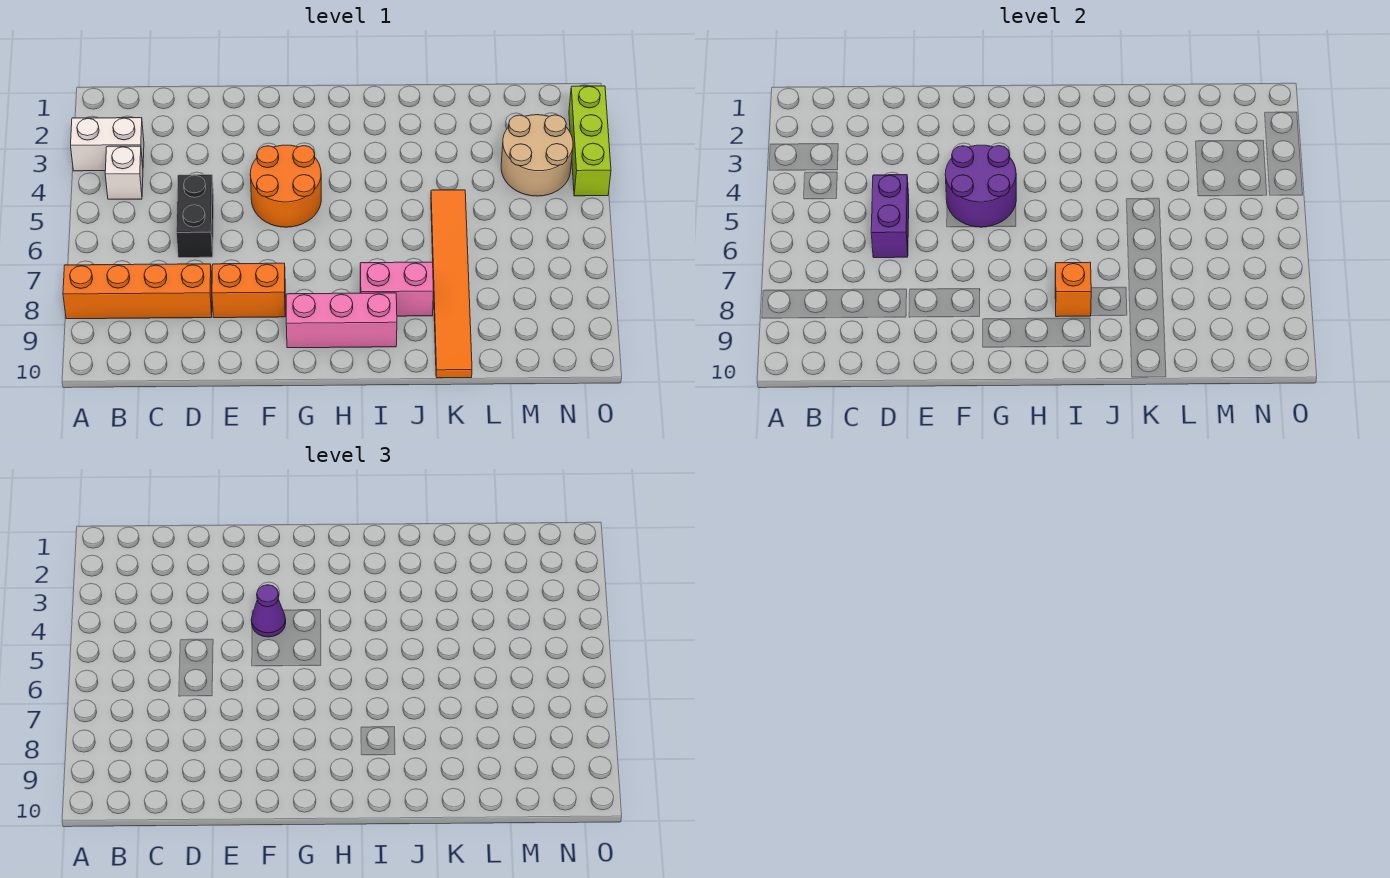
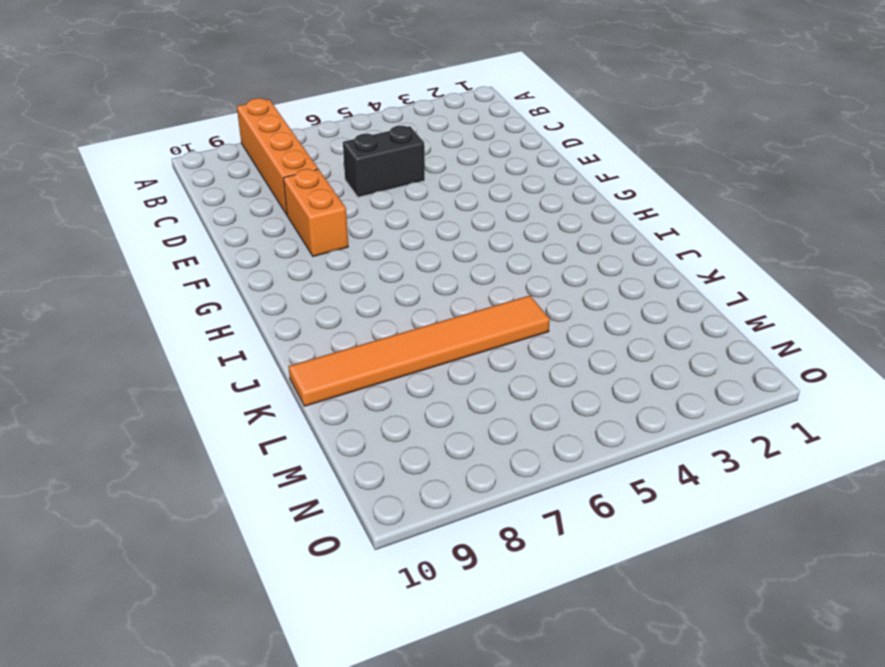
none -> white brick A3:B3 level 1
none -> white brick B4 level 1
none -> orange round brick F4:G5 level 1

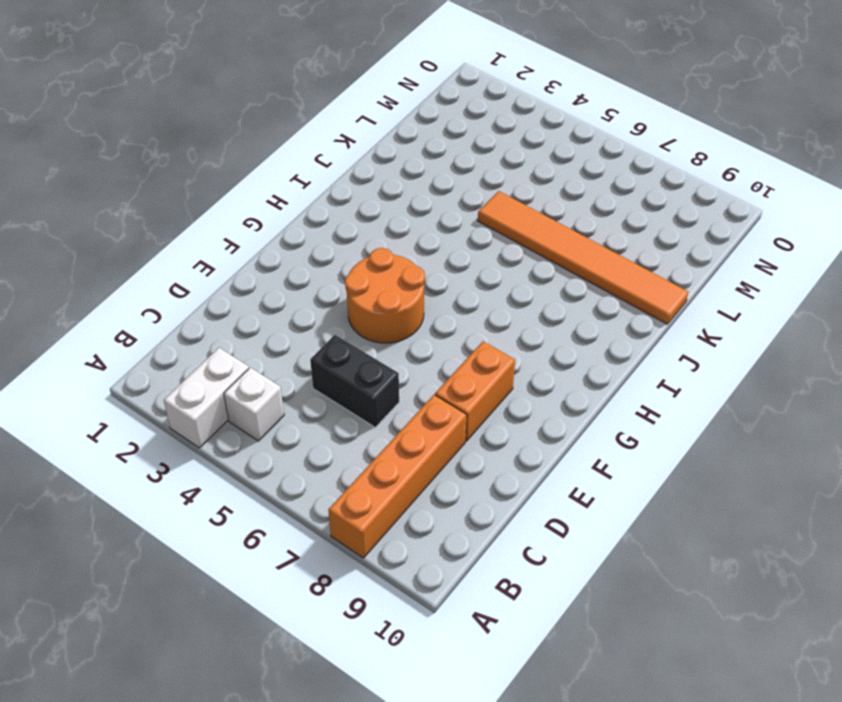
none -> pink brick G9:I9 level 1
none -> pink brick I8:J8 level 1
none -> tan round brick M3:N4 level 1

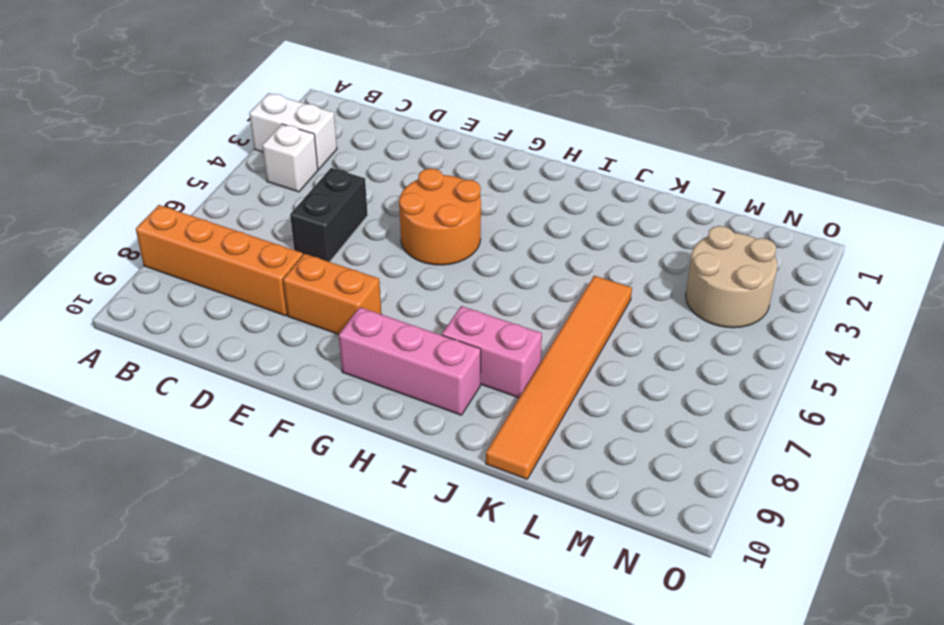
none -> lime brick O2:O4 level 1
none -> purple brick D5:D6 level 2
none -> purple round brick F4:G5 level 2

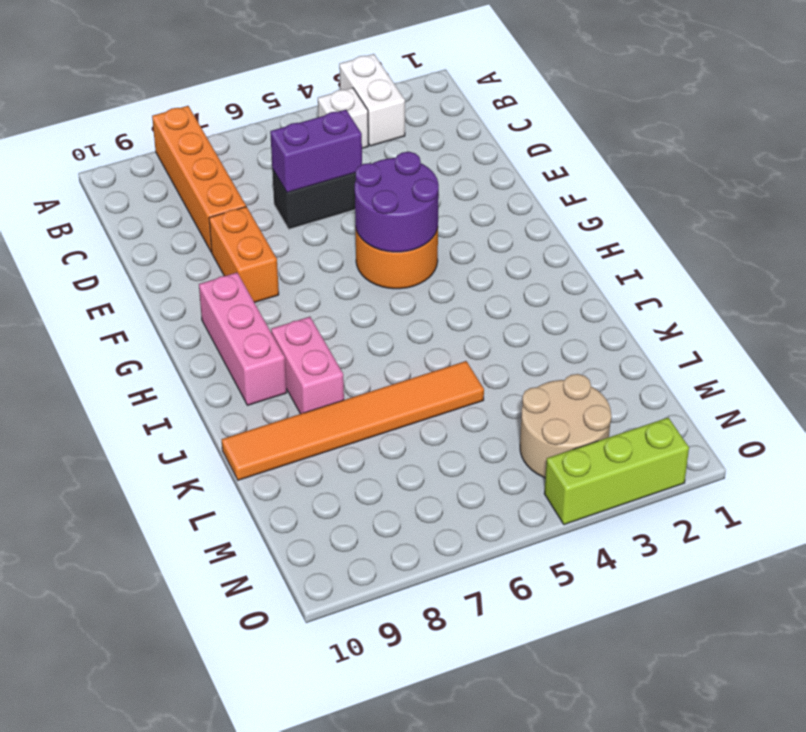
none -> orange brick I8 level 2
none -> purple cone F4 level 3

